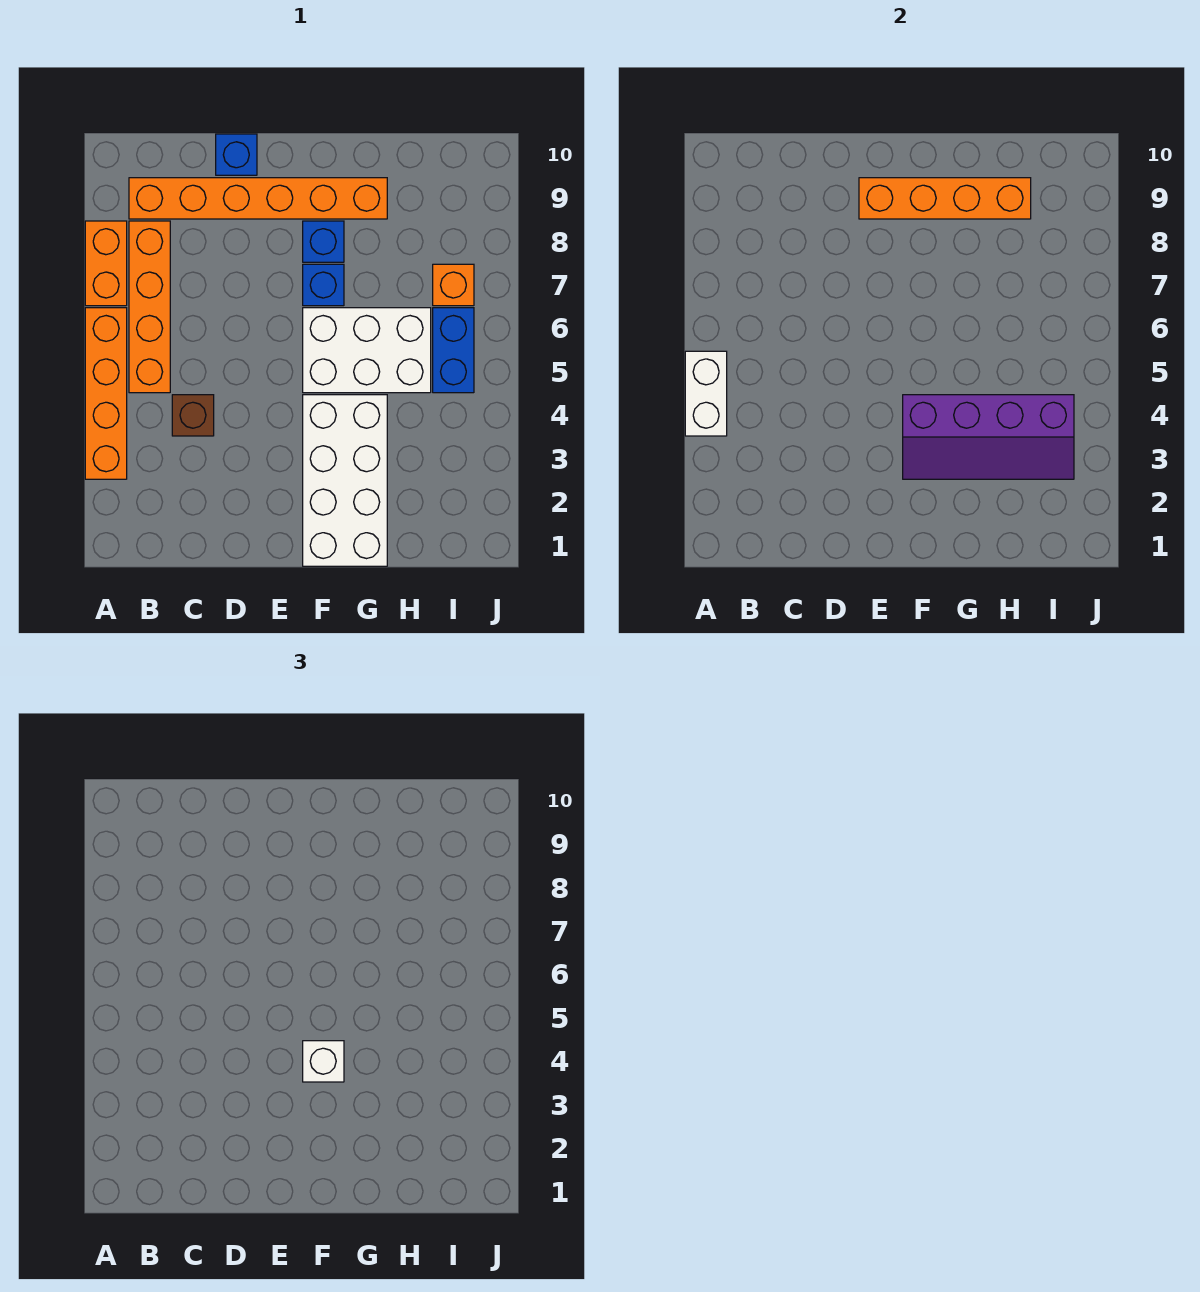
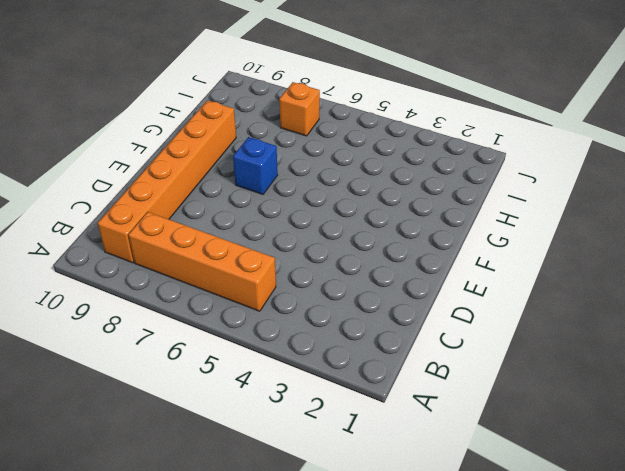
none -> orange brick A3:A6 level 1
none -> orange brick A7:A8 level 1
none -> brown brick C4 level 1

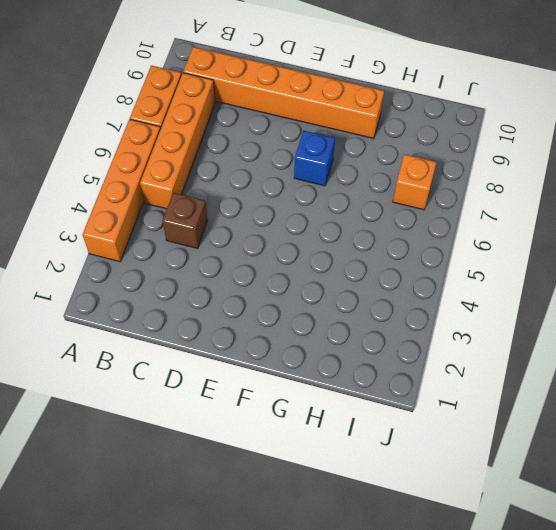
none -> blue brick D10 level 1
none -> white brick F1:G4 level 1
none -> white brick F5:H6 level 1

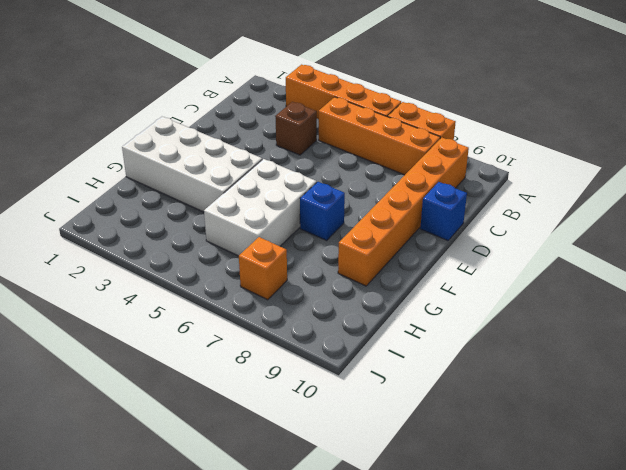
none -> blue brick F8 level 1
none -> blue brick I5:I6 level 1
none -> white brick A4:A5 level 2

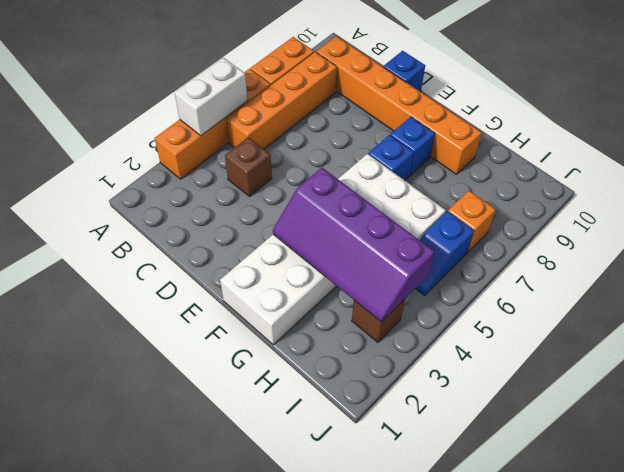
brown brick I3 level 1 -> none
blue slope I5:I6 level 1 top 6 -> blue brick I5:I6 level 1
none -> orange brick E9:H9 level 2
none -> white brick F4 level 3

